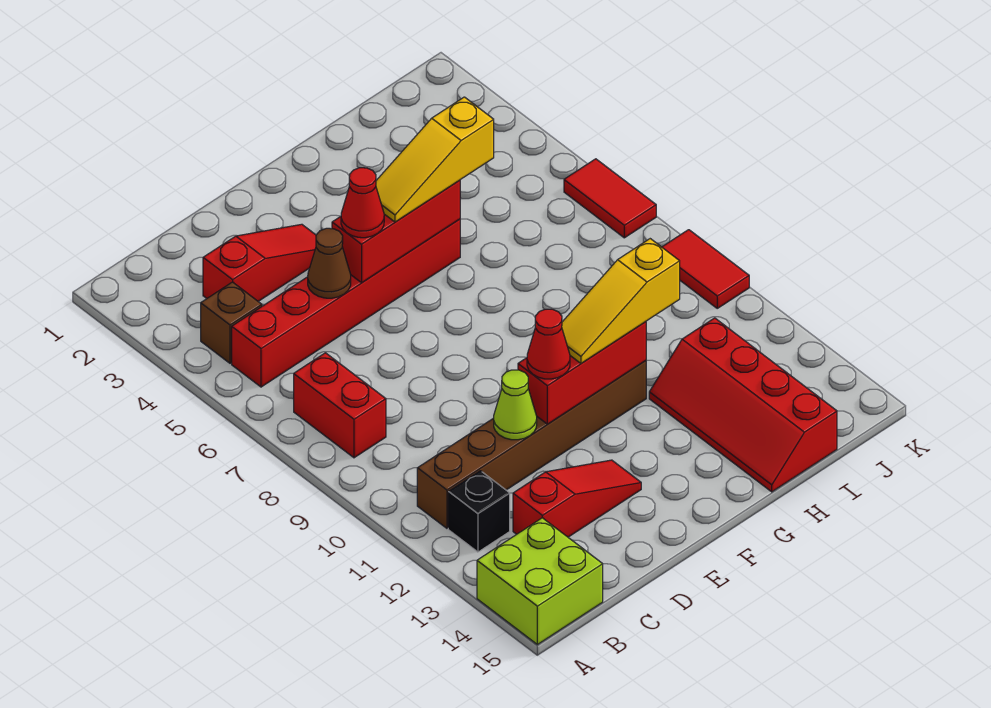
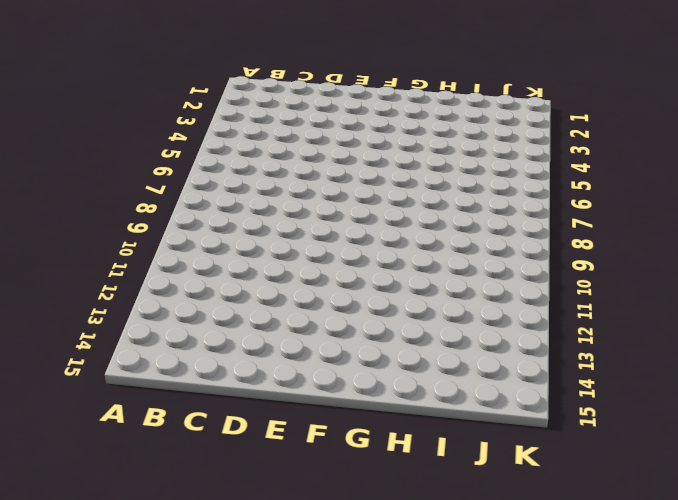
none -> lime brick A14:B15 level 1
none -> brown brick B4 level 1
none -> red brick B5:G5 level 1

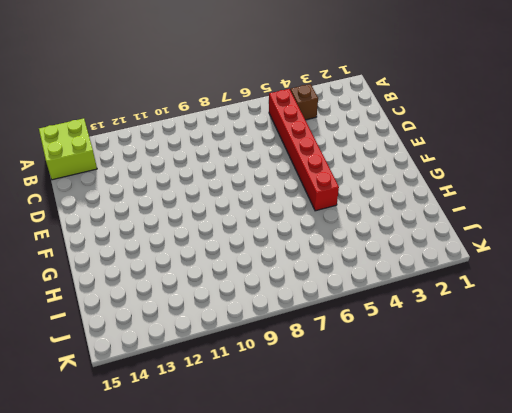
none -> red brick B7:B8 level 1
none -> brown brick B11:G11 level 1
none -> black brick B12 level 1

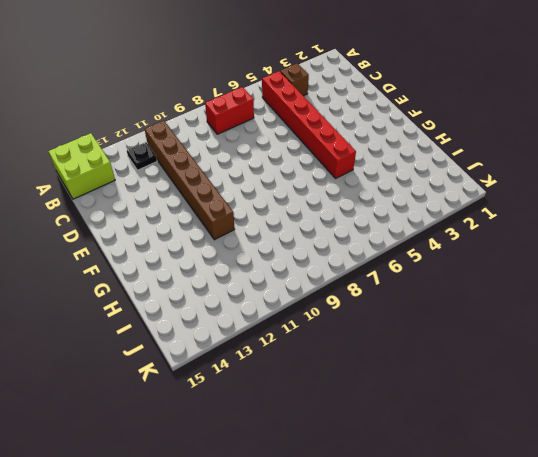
black plate B12 level 1 -> black brick B12 level 1
none -> red slope C3:E3 level 1 top C
none -> red slope C13:E13 level 1 top C
none -> red slope H12:I15 level 1 top I

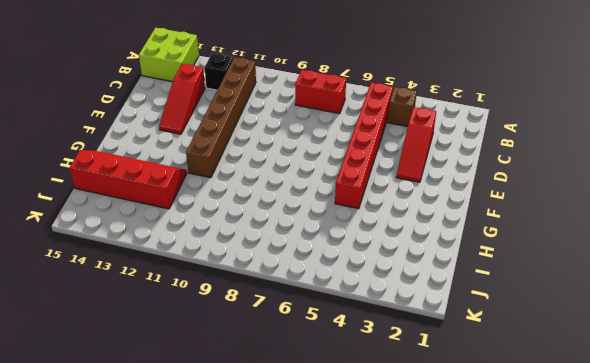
none -> red tile K6:K7 level 1
none -> red tile K9:K10 level 1
none -> brown cone D5 level 2

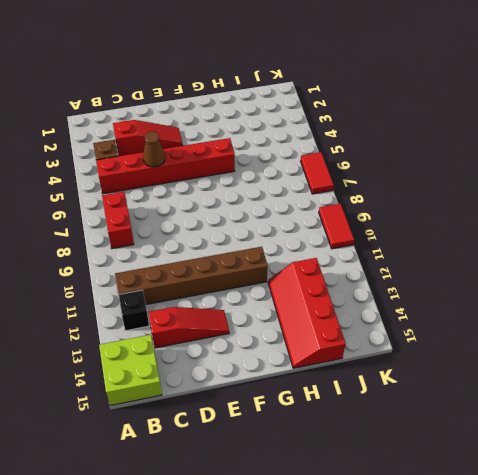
none -> lime cone D11 level 2
none -> red brick E5:G5 level 2
none -> red brick E11:G11 level 2

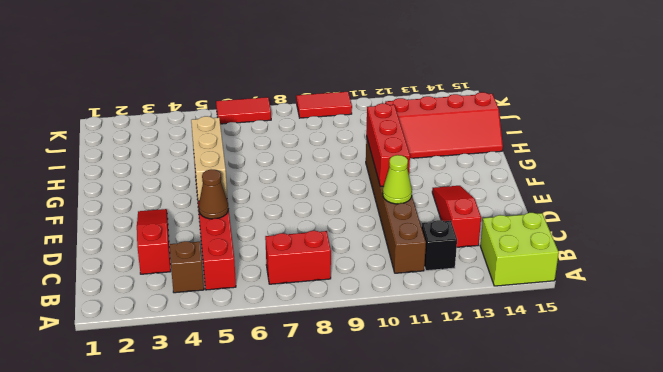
tan brick E5:G5 level 2 -> red brick E5:G5 level 2
none -> red cone E5 level 3
none -> red cone E11 level 3
none -> yellow slope F5:H5 level 3 top H

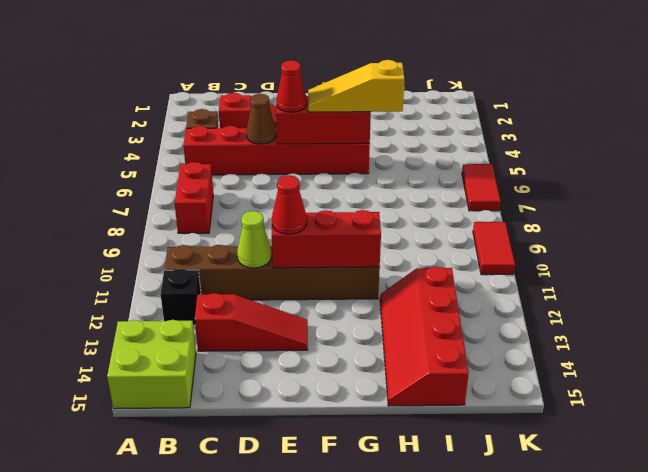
none -> yellow slope F11:H11 level 3 top H

